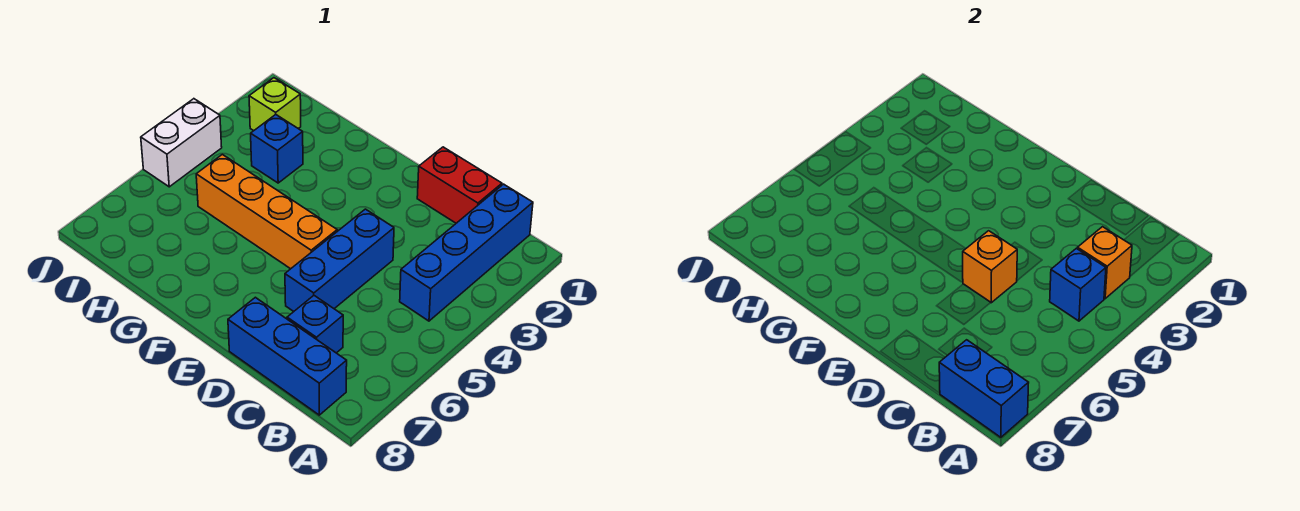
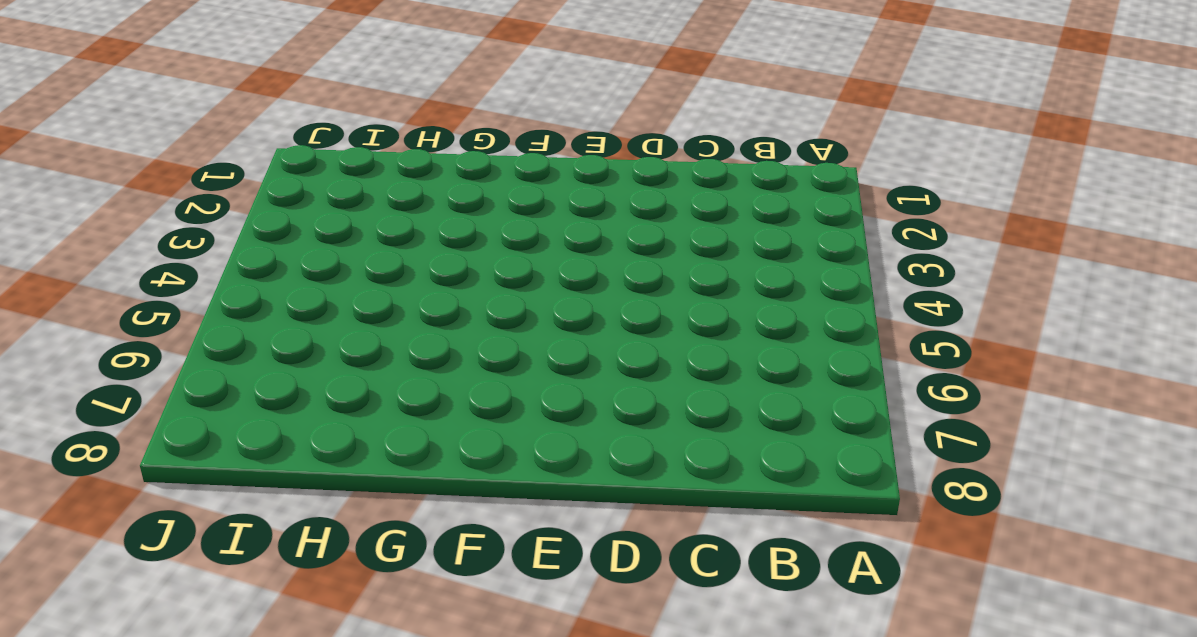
none -> blue brick B1:B4 level 1
none -> blue brick B8:D8 level 1
none -> red brick C1:D1 level 1

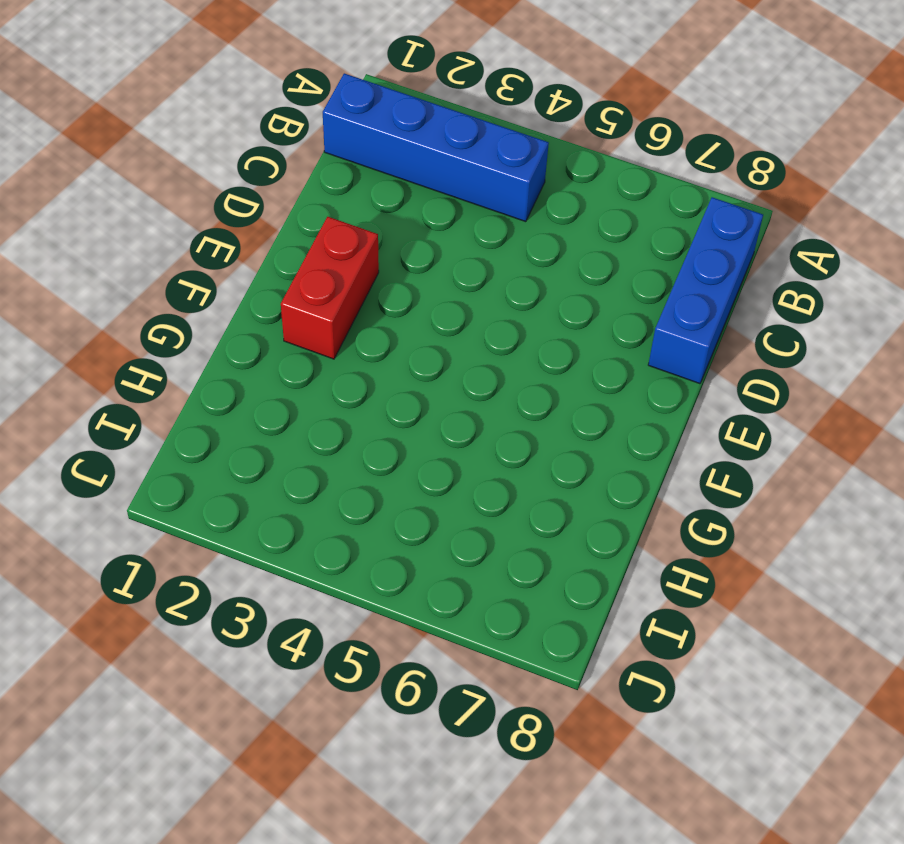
red brick E2:F2 level 1 -> red brick C1:D1 level 1
none -> blue brick C7 level 1
none -> blue brick D4:D6 level 1
none -> orange brick E5:H5 level 1

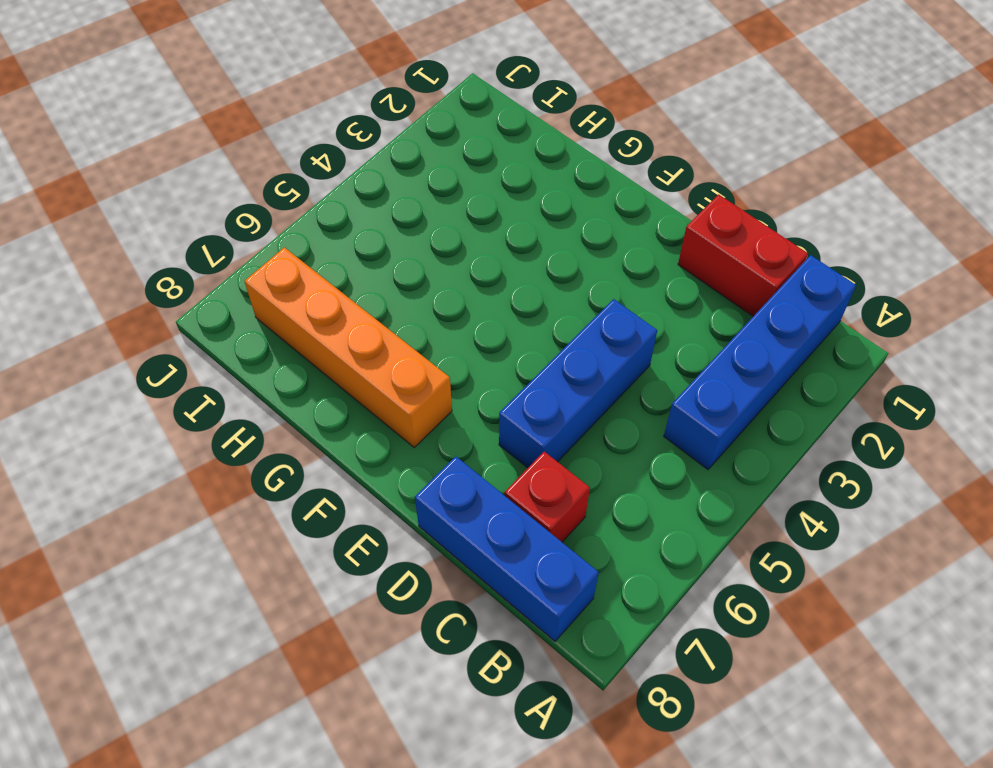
red brick C7 level 1 -> blue brick C7 level 1
orange brick F7:I7 level 1 -> orange brick E5:H5 level 1
none -> blue brick H3 level 1
none -> lime brick I2 level 1
none -> white brick J4:J5 level 1

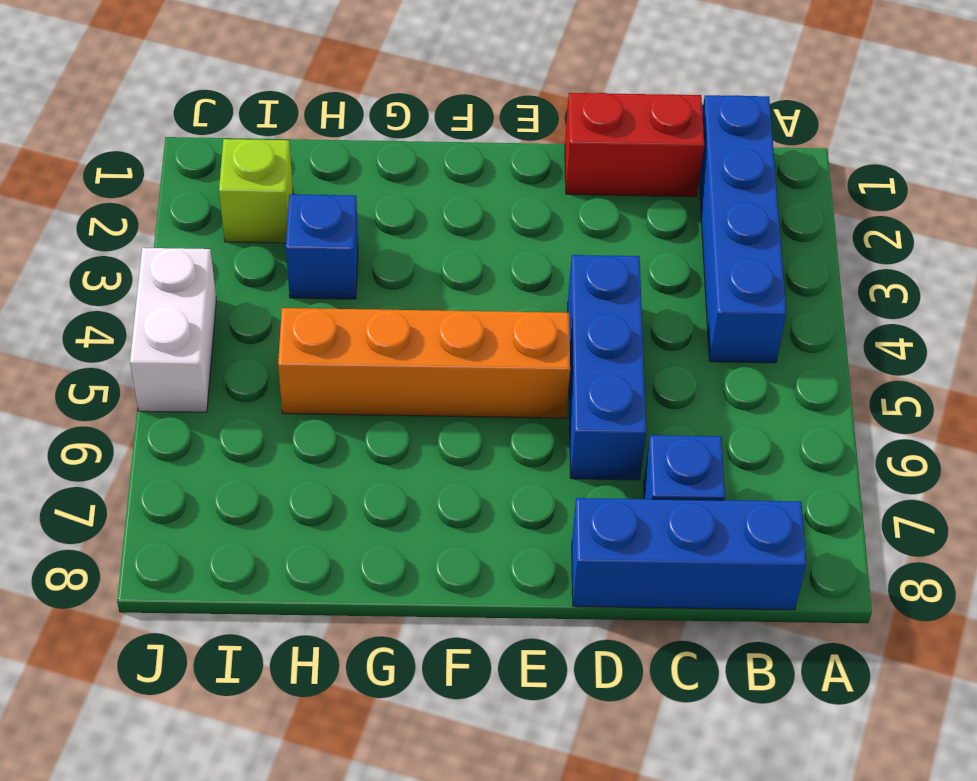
none -> blue brick A8:B8 level 2
none -> orange brick B3 level 2
none -> blue brick B4 level 2

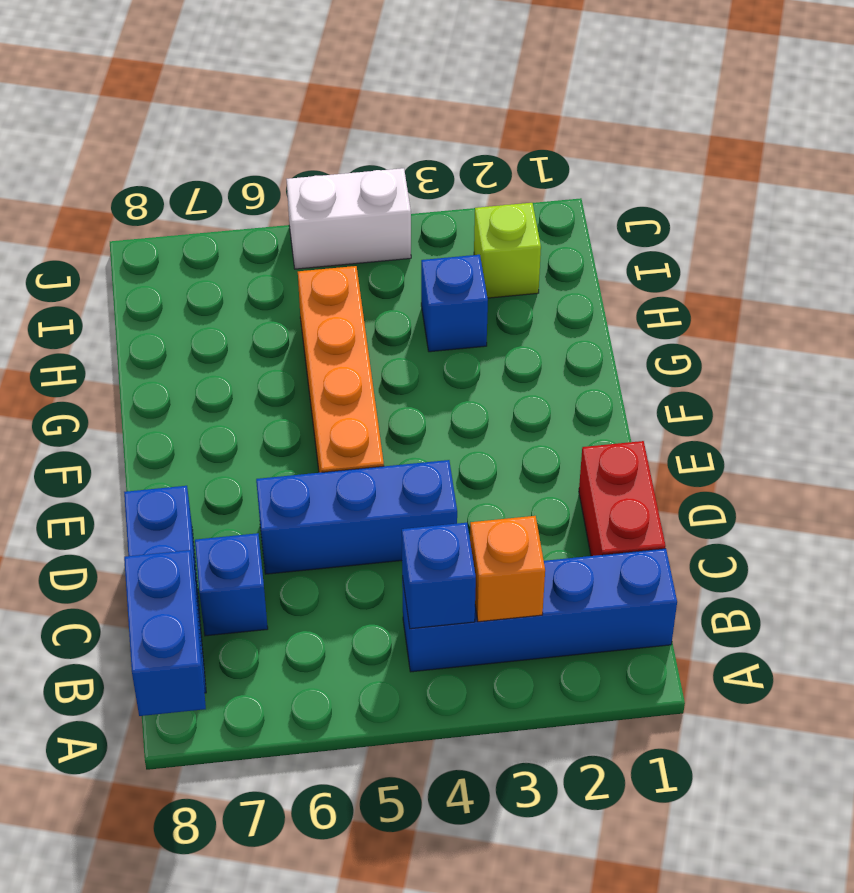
none -> orange brick D5 level 2

